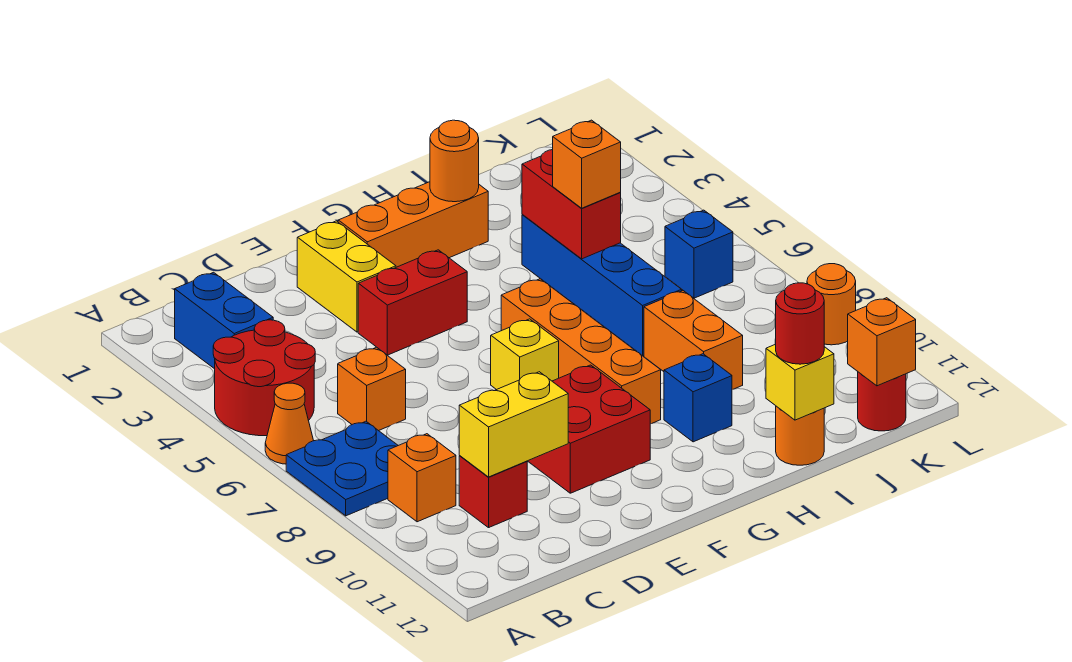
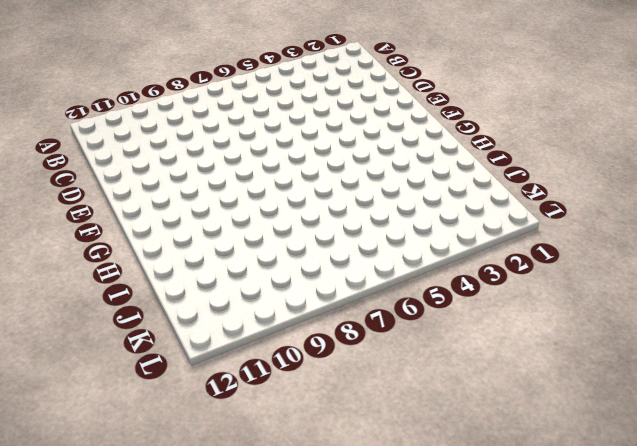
none -> red round brick A4:B5 level 1
none -> orange cone A6 level 1
none -> blue plate A7:B8 level 1

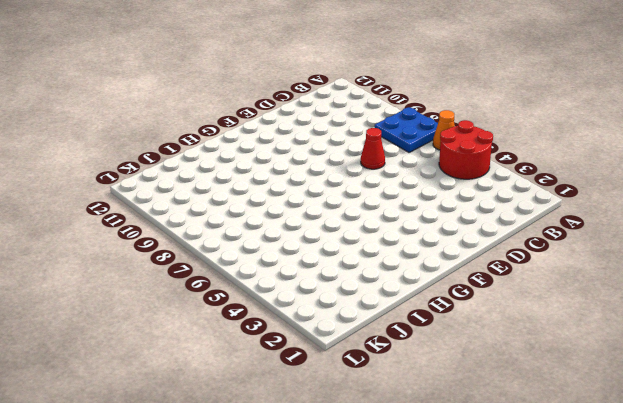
red cone D7 level 1 -> none
none -> blue brick B2:B3 level 1
none -> orange brick B9 level 1
none -> orange brick C6 level 1

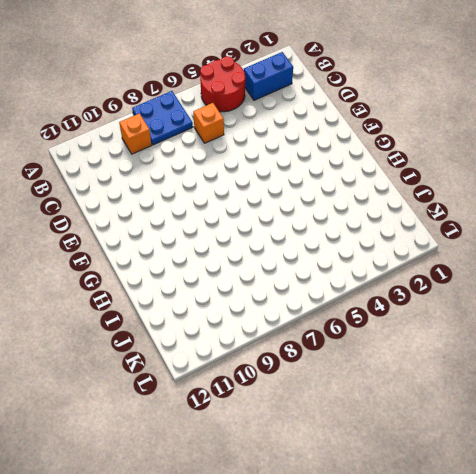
none -> orange cone A6 level 1
none -> red brick C10 level 1
none -> yellow brick E2:E3 level 1

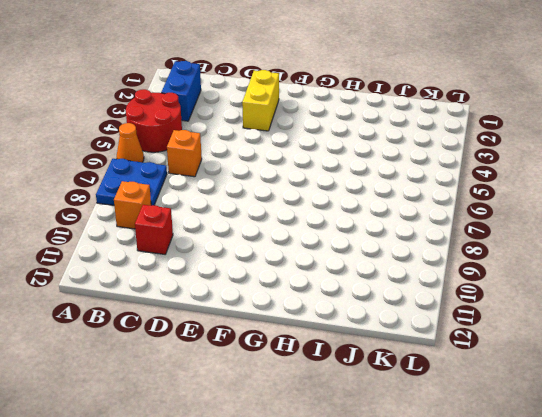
none -> red brick E4:F4 level 1
none -> red brick E9:F10 level 1
none -> orange brick F2:H2 level 1

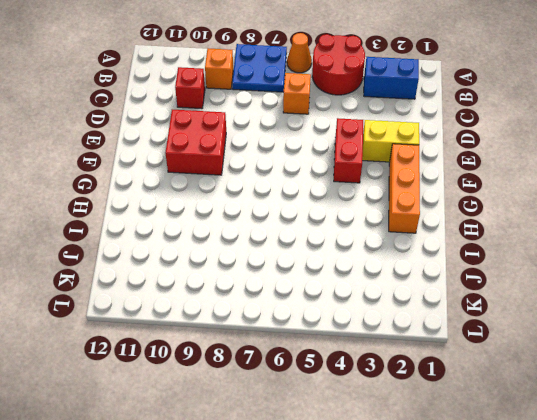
none -> yellow brick F7 level 1
none -> orange brick G6:G9 level 1
none -> blue brick H10 level 1

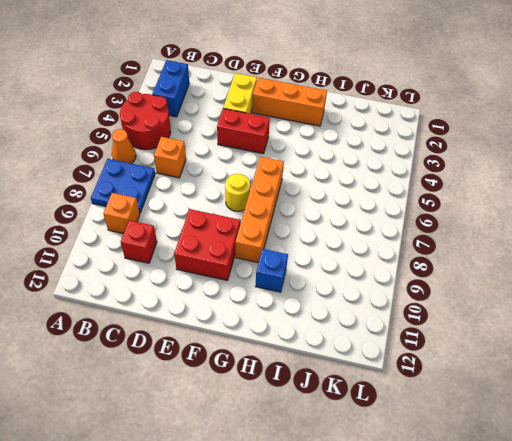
yellow round brick F7 level 1 -> yellow brick F7 level 1
none -> blue brick I4:I7 level 1
none -> orange brick I8:I9 level 1
none -> orange round brick I12 level 1

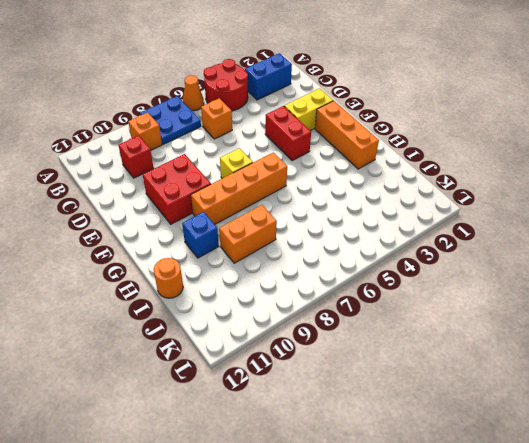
none -> blue brick I4:I7 level 1
none -> blue brick K6 level 1
none -> red round brick K12 level 1

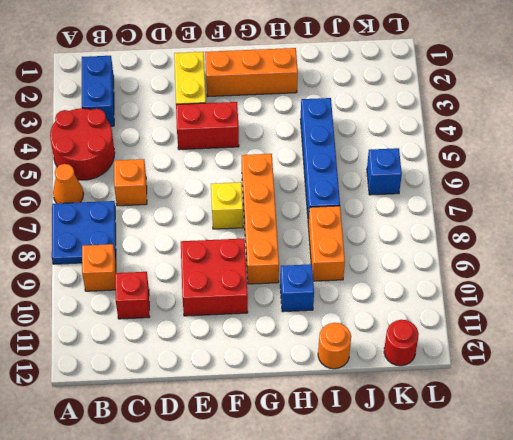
none -> orange round brick L9 level 1
none -> yellow brick C10:D10 level 2
none -> orange round brick H2 level 2

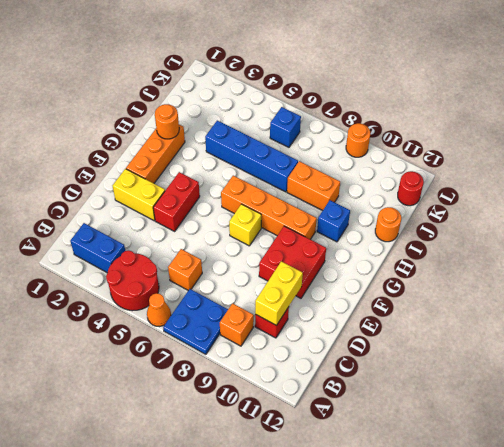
none -> red brick I4:I5 level 2
none -> yellow brick I12 level 2
none -> orange brick K12 level 2

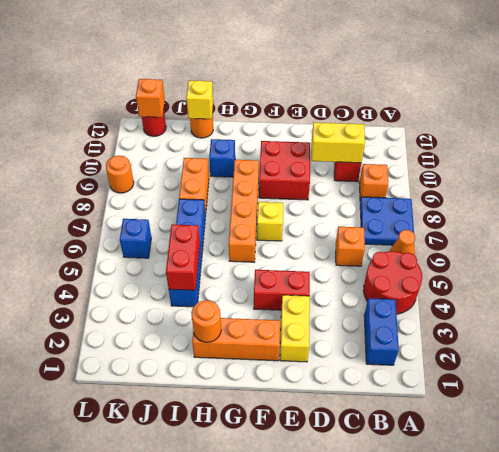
none -> orange brick I5 level 3
none -> red round brick I12 level 3

